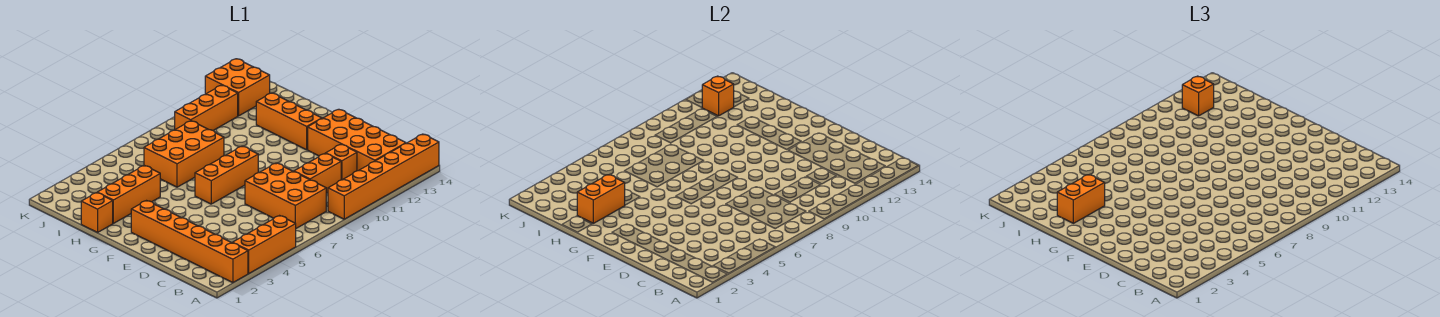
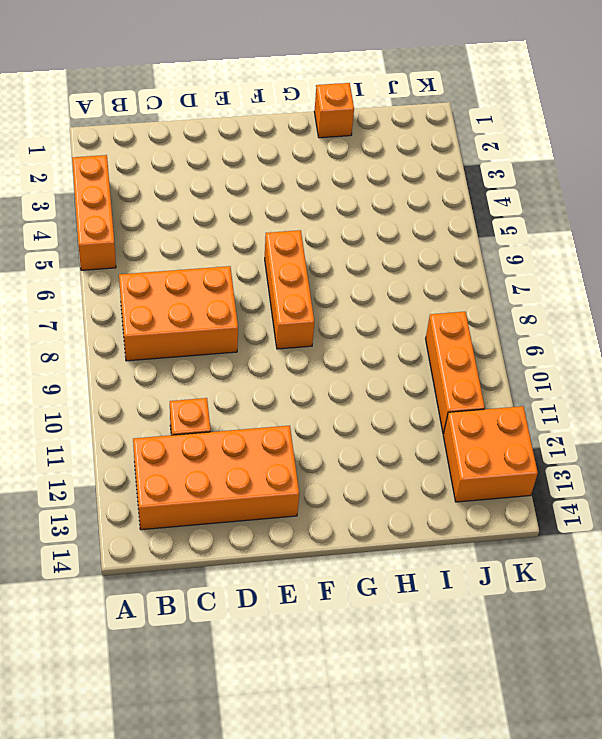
none -> orange brick A2:F2 level 1
none -> orange brick A9:A14 level 1
none -> orange brick C9:C10 level 1

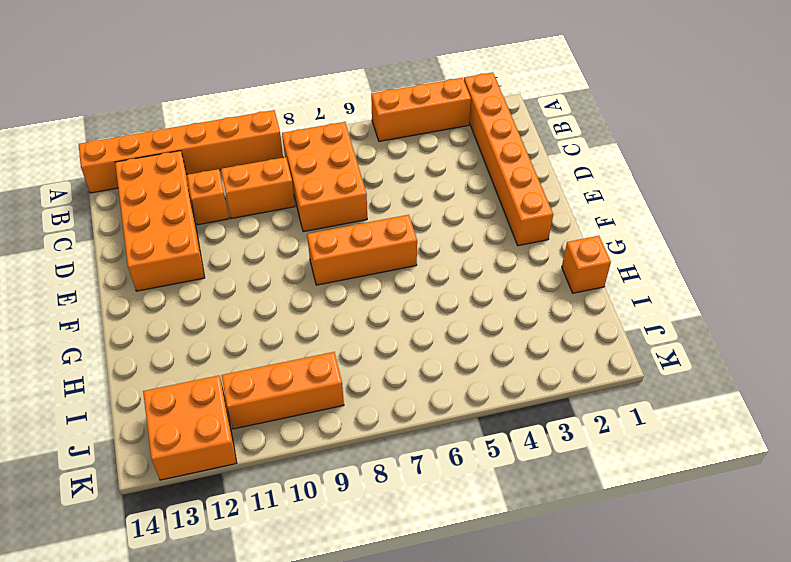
none -> orange brick F12:H12 level 1
none -> orange brick H2:H4 level 1
none -> orange brick H6:I8 level 1

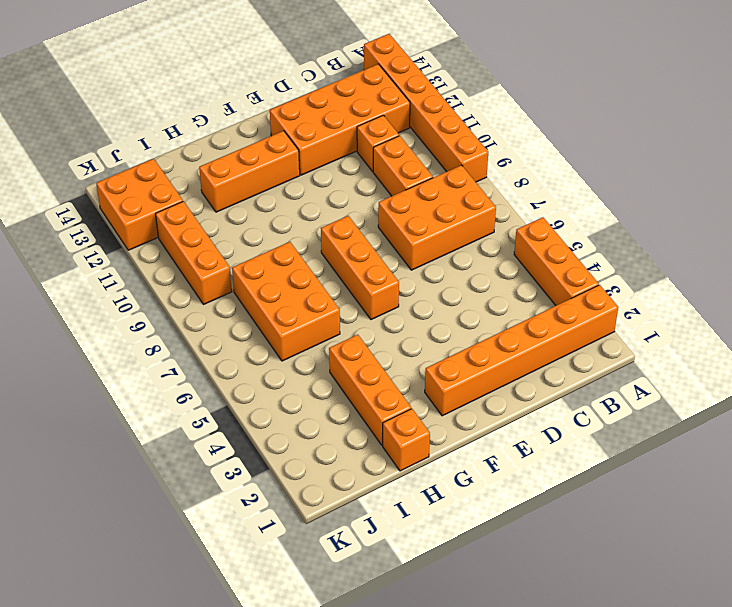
none -> orange brick H2:H3 level 2
none -> orange brick J12 level 2
none -> orange brick H2:H3 level 3

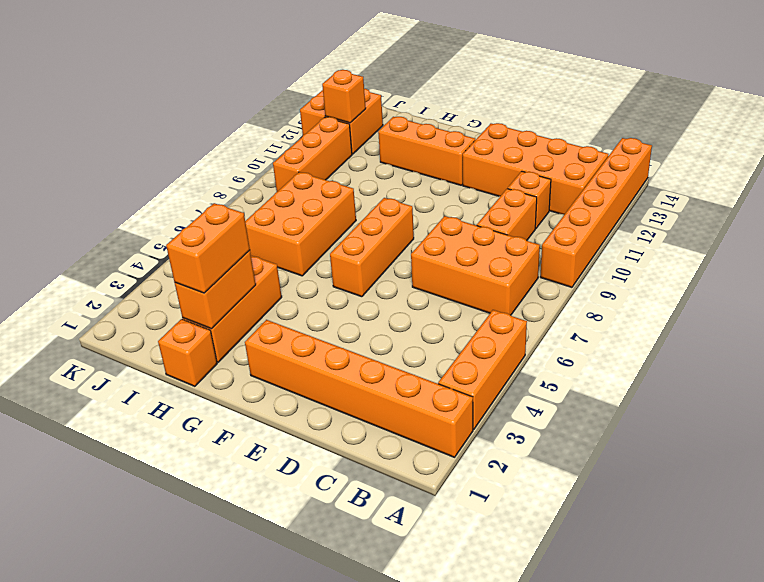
none -> orange brick J12 level 3

